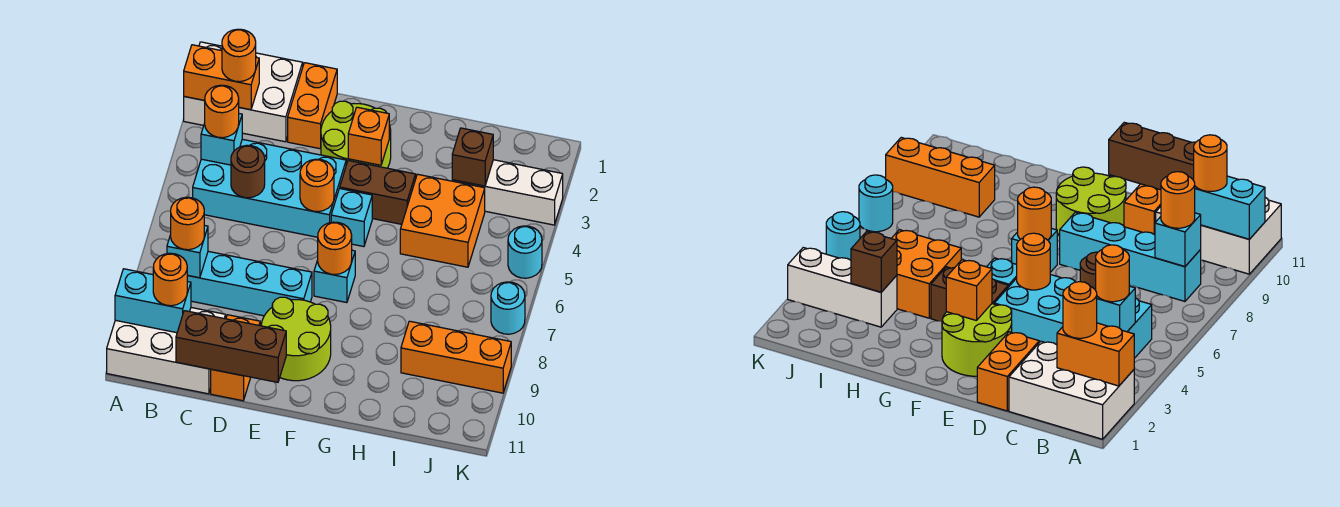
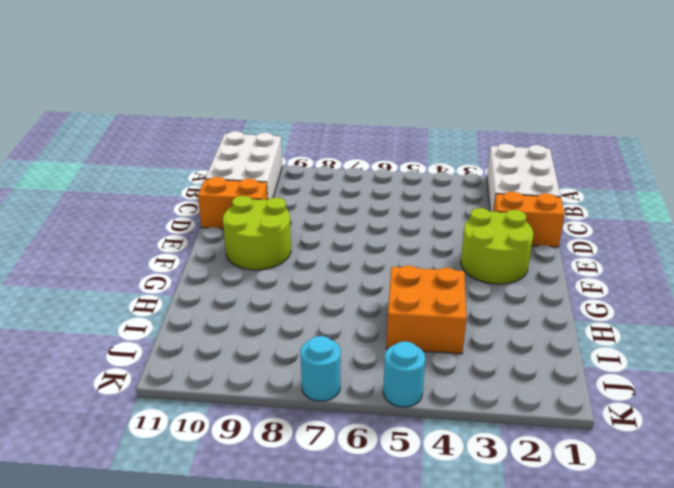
none -> cyan brick B4:E5 level 1
none -> cyan brick B8:E8 level 1
none -> brown brick F4:G4 level 1
none -> cyan brick F5 level 1

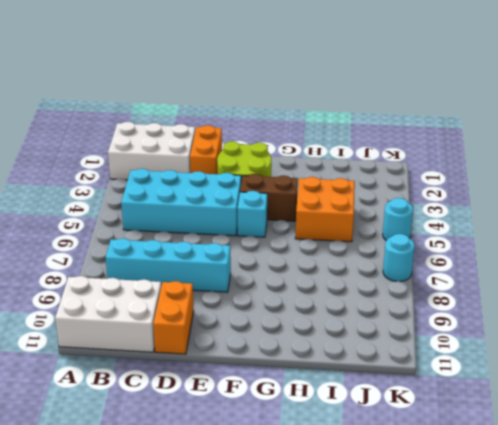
none -> lime round brick E9:F10 level 1
none -> cyan brick F7 level 1
none -> white brick I3:K3 level 1
none -> orange brick I9:K9 level 1

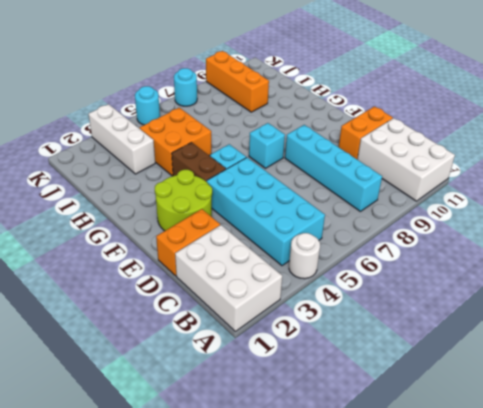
white round brick A4 level 1 -> none
none -> lime round brick E9:F10 level 1
none -> orange brick A2:B2 level 2
none -> cyan brick A10:B10 level 2
none -> cyan brick B4 level 2

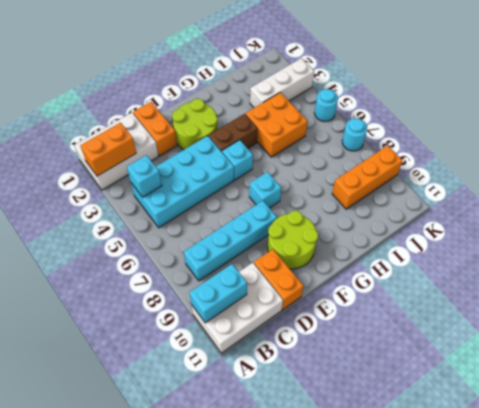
none -> cyan brick B8 level 2
none -> brown round brick C5 level 2
none -> brown brick C11:E11 level 2
none -> orange round brick E5 level 2

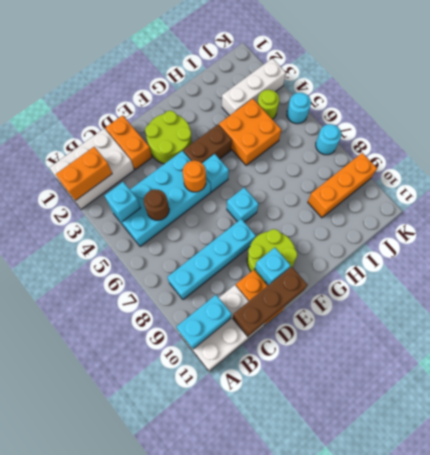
cyan brick E10 level 2 -> cyan brick B8 level 2
lime round brick J4 level 1 -> none
none -> orange brick F3 level 2
none -> orange round brick F7 level 2
none -> brown brick I3 level 2
none -> orange round brick B2 level 3

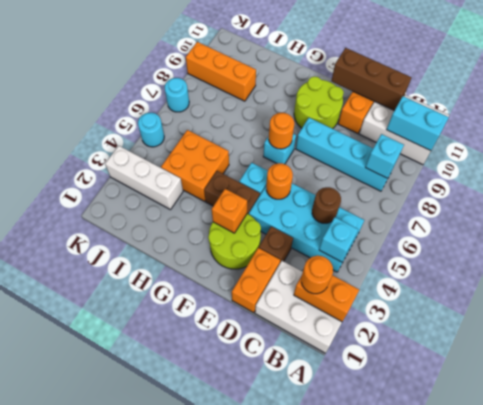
brown brick D3 level 1 -> brown brick I3 level 2
none -> orange round brick B4 level 3
none -> orange round brick B8 level 3
none -> orange round brick B10 level 3

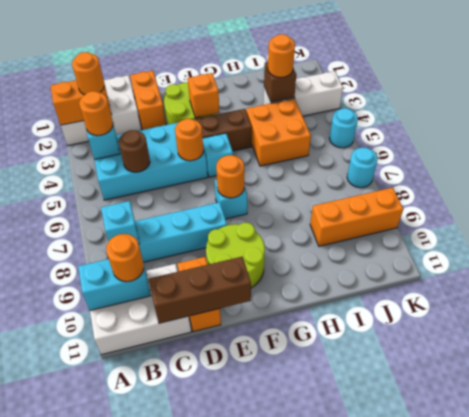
orange round brick I3 level 3 -> orange round brick B8 level 3

